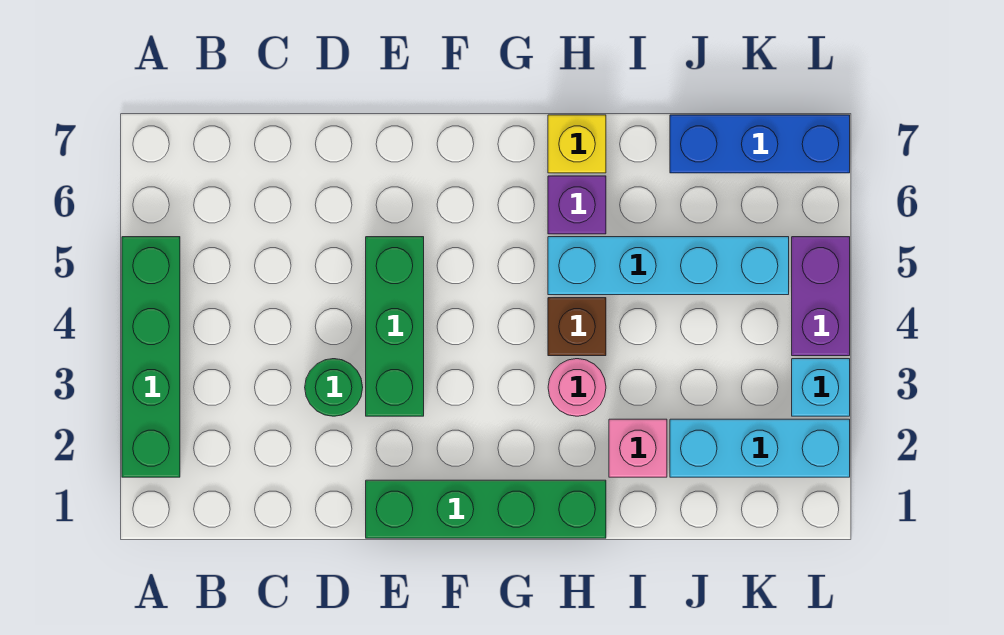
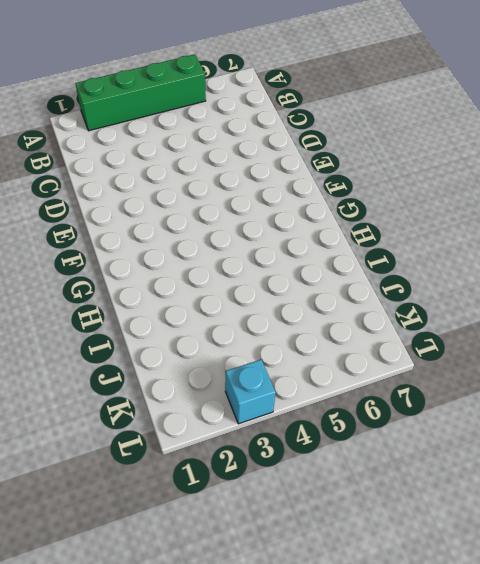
none -> green round brick D3 level 1
none -> green brick E1:H1 level 1
none -> green brick E3:E5 level 1

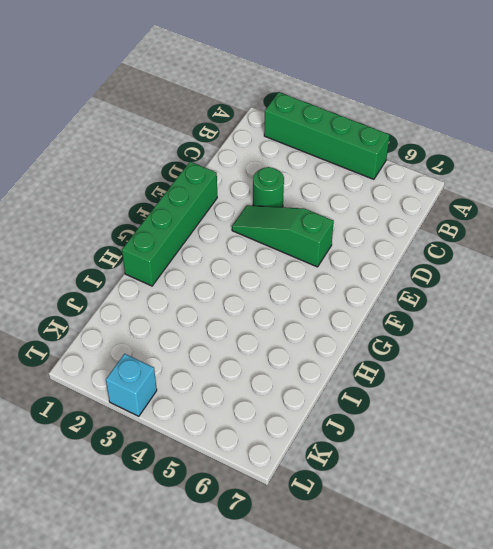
green slope E3:E5 level 1 top 5 -> green brick E3:E5 level 1
none -> pink round brick H3 level 1
none -> brown brick H4 level 1
none -> cyan brick H5:K5 level 1

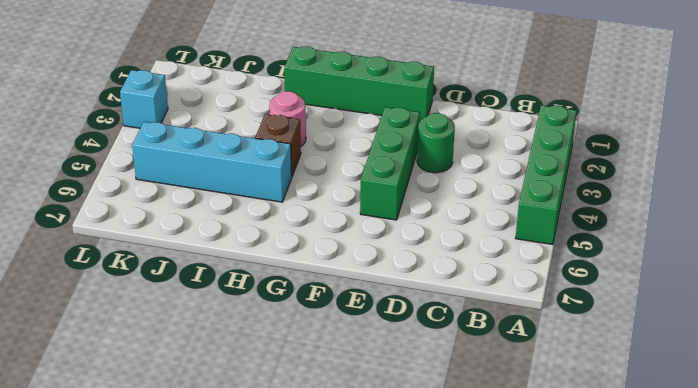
none -> purple brick H6 level 1
none -> yellow brick H7 level 1
none -> pink brick I2 level 1

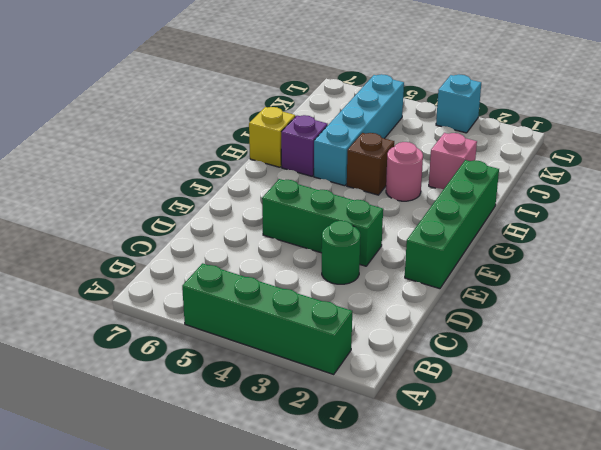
none -> cyan brick J2:L2 level 1
none -> blue brick J7:L7 level 1
none -> purple brick L4:L5 level 1

